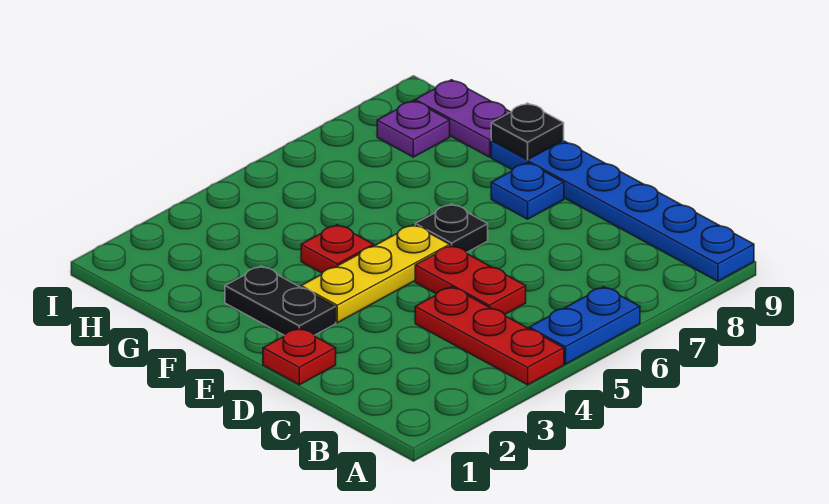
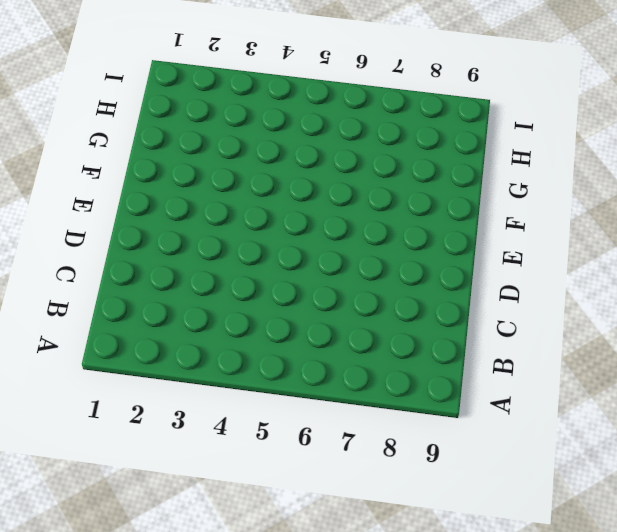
none -> red plate A4:C4 level 1
none -> blue plate A5:A6 level 1
none -> blue plate A9:F9 level 1

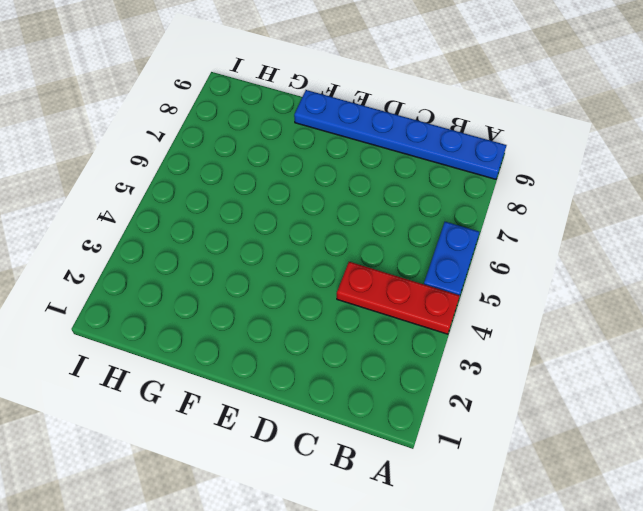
none -> red plate C5:D5 level 1
none -> red plate D1 level 1
none -> black plate E2:F2 level 1

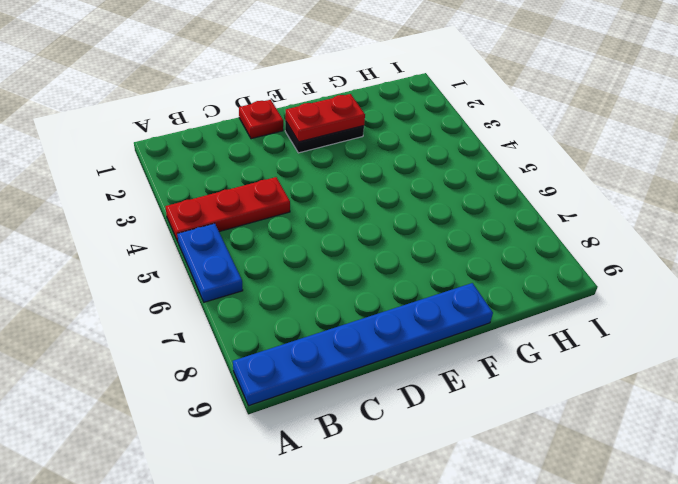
red plate E2:F2 level 2 -> red plate C5:D5 level 1
none -> yellow plate E3:E5 level 1
none -> black plate E6 level 1
none -> blue plate E8 level 1

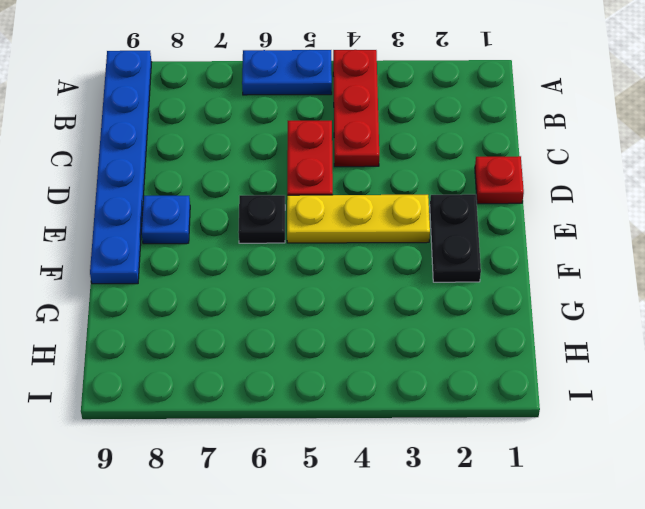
none -> red plate F4 level 1
none -> purple plate G9:H9 level 1
none -> purple plate H8 level 1

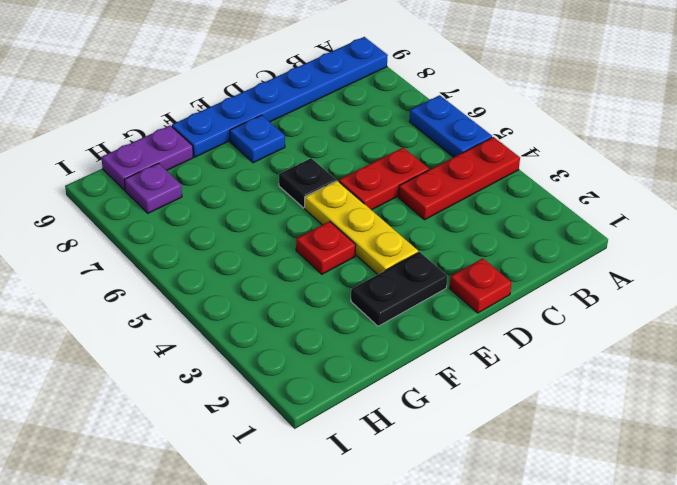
none -> black plate F9 level 2

